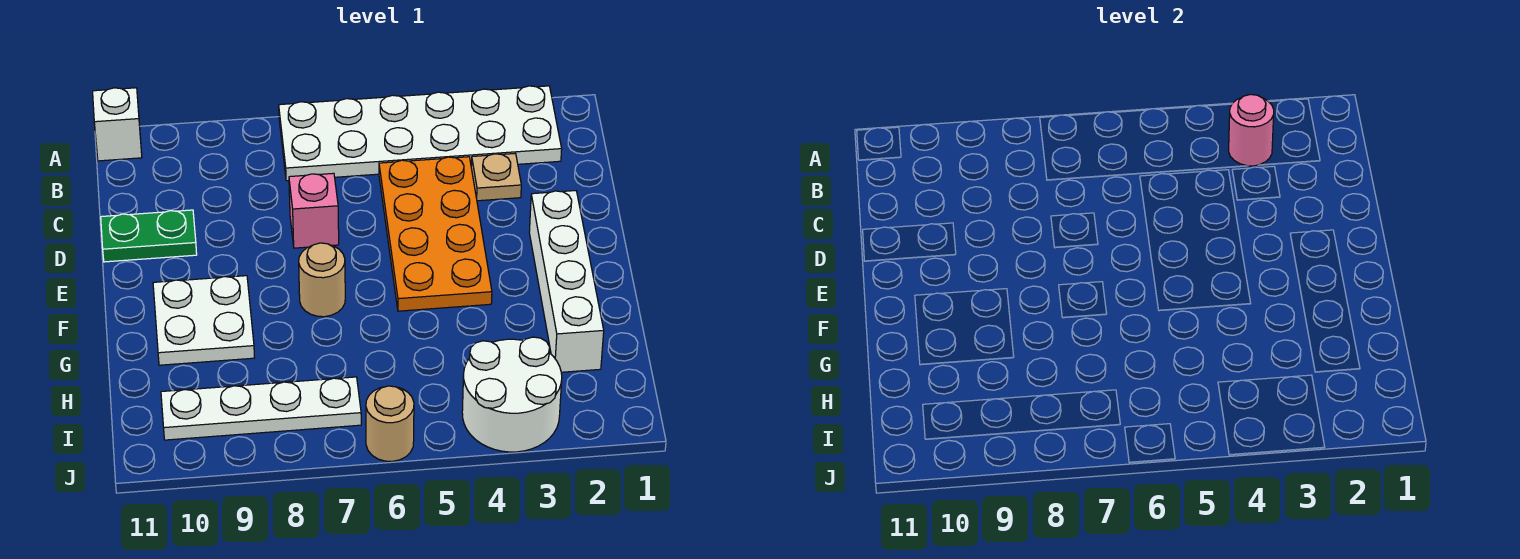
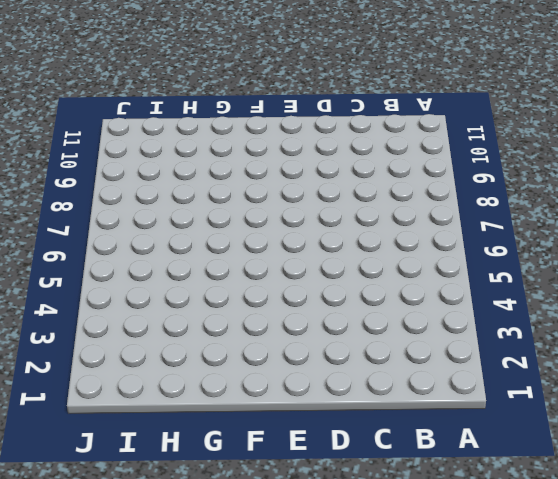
none -> white plate A2:B7 level 1
none -> white brick A11 level 1
none -> tan plate C3 level 1

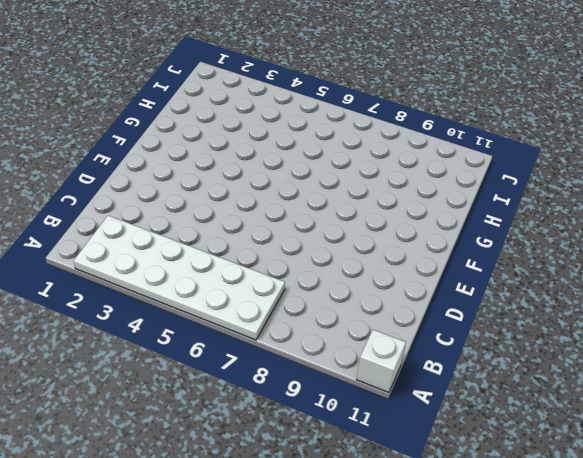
none -> tan plate C3 level 1
none -> orange plate C4:F5 level 1
none -> pink brick D7 level 1

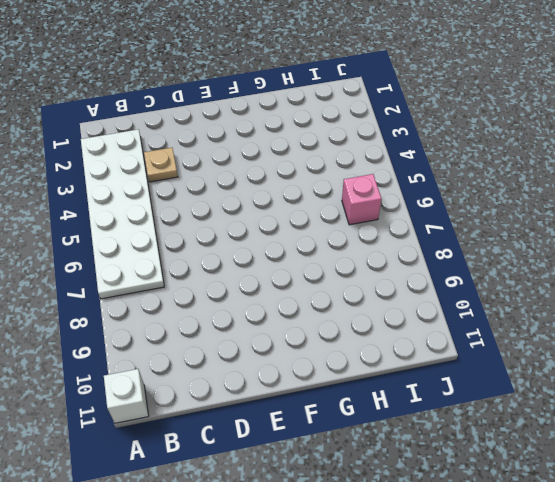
pink brick I6 level 1 -> pink brick D7 level 1
none -> orange plate C4:F5 level 1
none -> green plate D10:D11 level 1
none -> white brick E2:H2 level 1

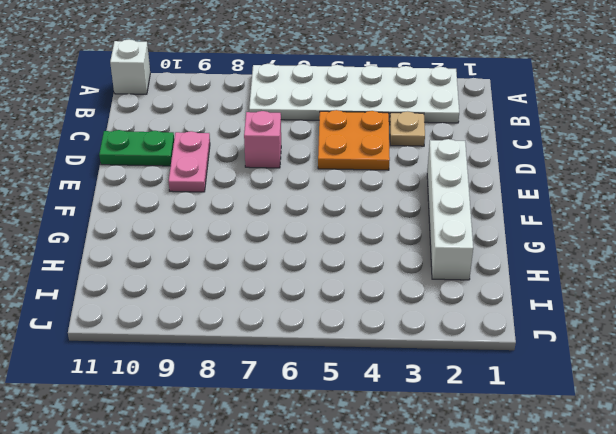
orange plate C4:D5 level 1 -> orange plate C4:F5 level 1
pink plate D9:E9 level 1 -> none
none -> tan round brick F7 level 1
none -> white plate F9:G10 level 1
none -> white round brick I3:J4 level 1

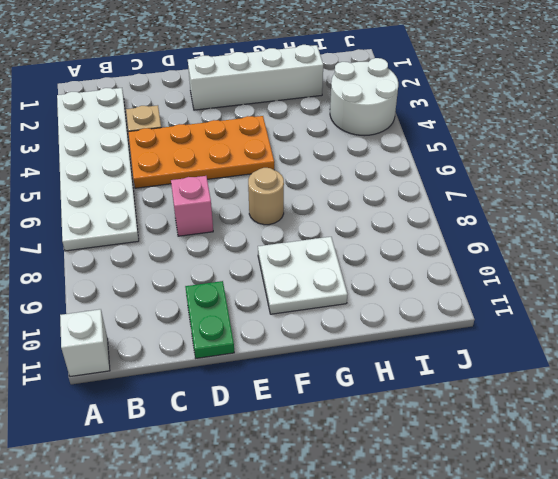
none -> white plate I7:I10 level 1
none -> tan round brick J6 level 1
none -> pink round brick B3 level 2

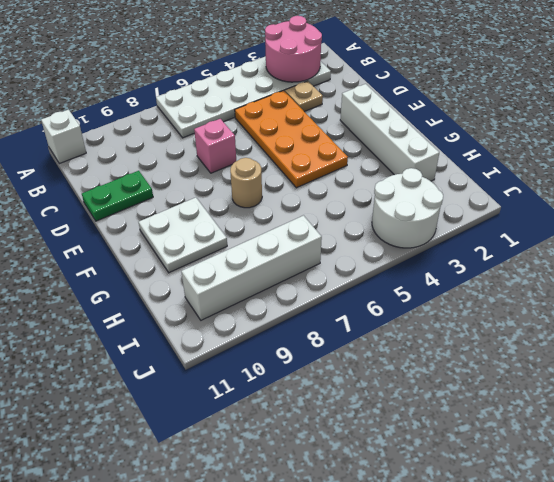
pink round brick A2:B3 level 2 -> pink round brick B3 level 2
white brick I7:I10 level 1 -> white plate I7:I10 level 1
none -> tan round brick J6 level 1

